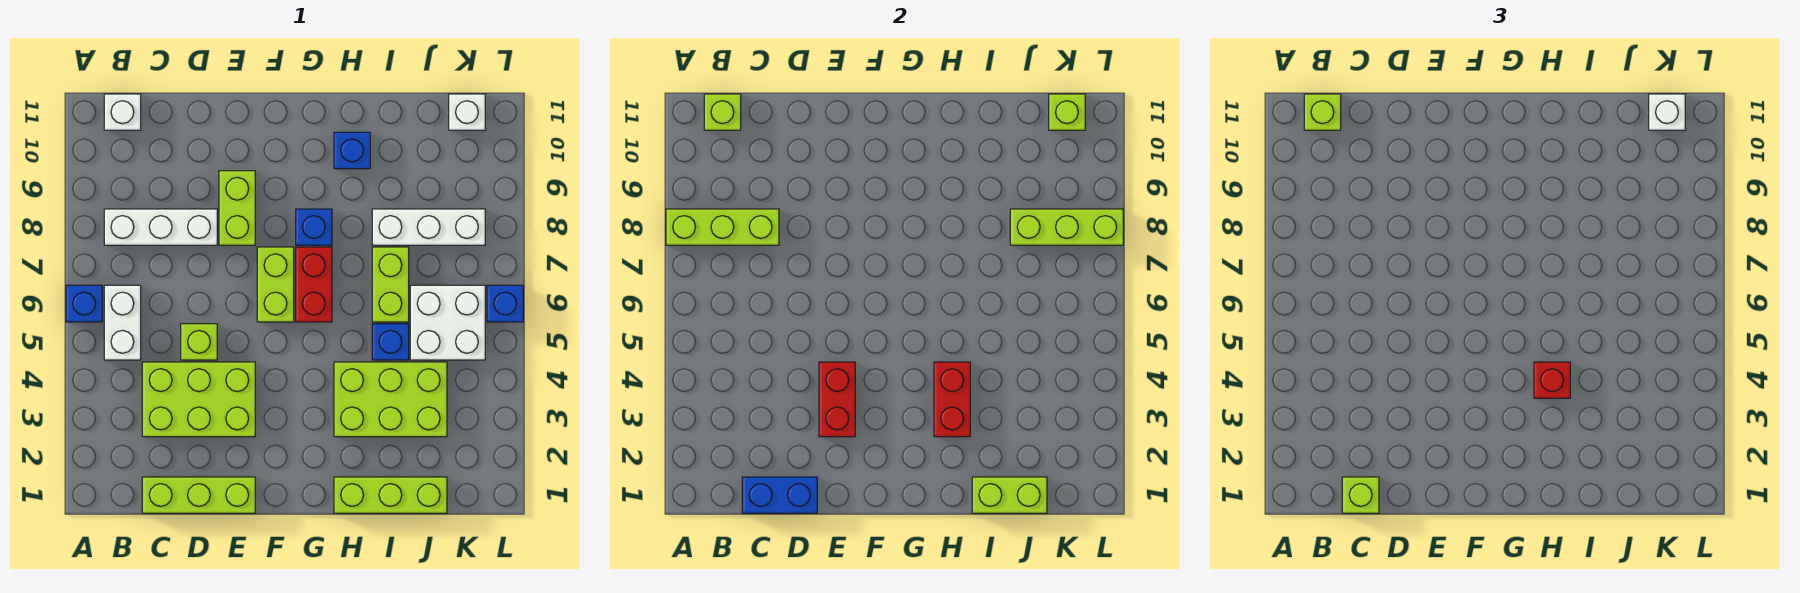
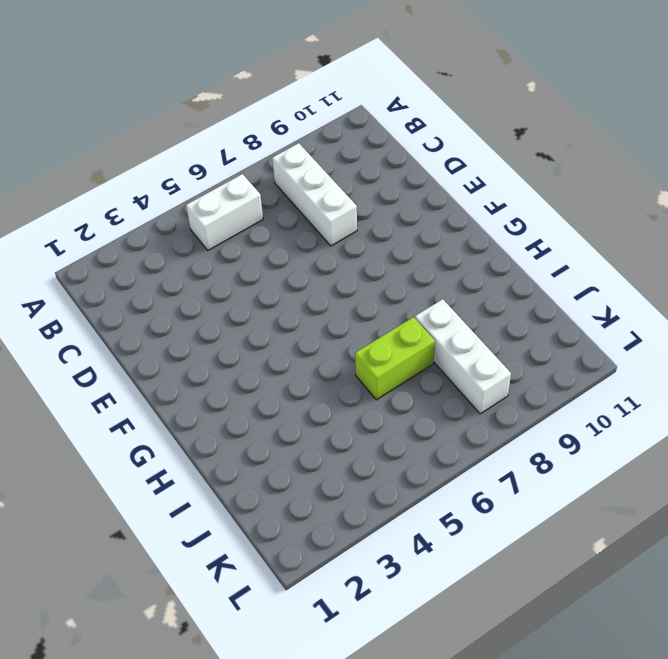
none -> blue brick A6 level 1
none -> white brick B11 level 1
none -> lime brick C1:E1 level 1
none -> lime brick C3:E4 level 1

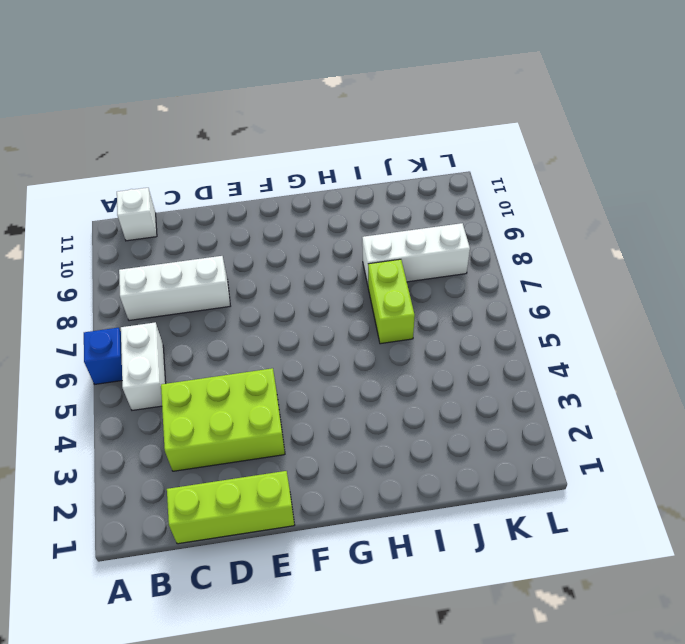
none -> lime brick D5 level 1
none -> lime brick E8:E9 level 1
none -> lime brick F6:F7 level 1
none -> red brick G6:G7 level 1

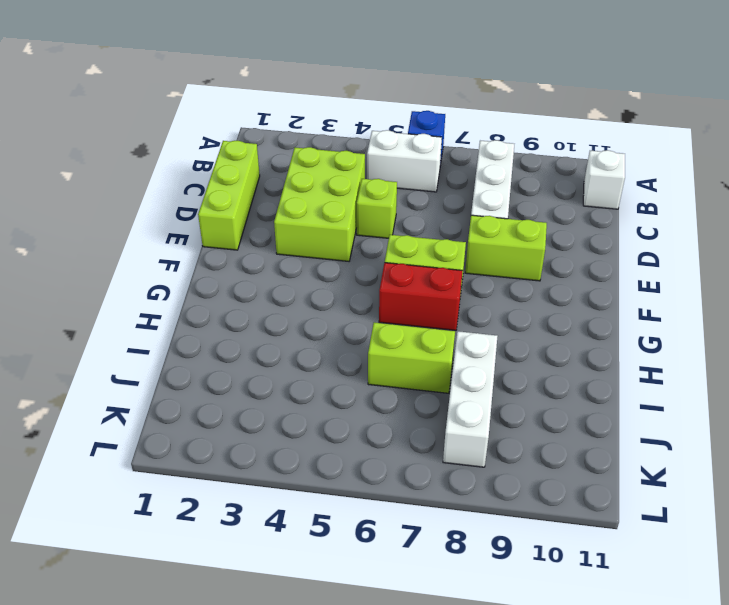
none -> blue brick G8 level 1
none -> lime brick H1:J1 level 1
none -> lime brick H3:J4 level 1
none -> blue brick H10 level 1

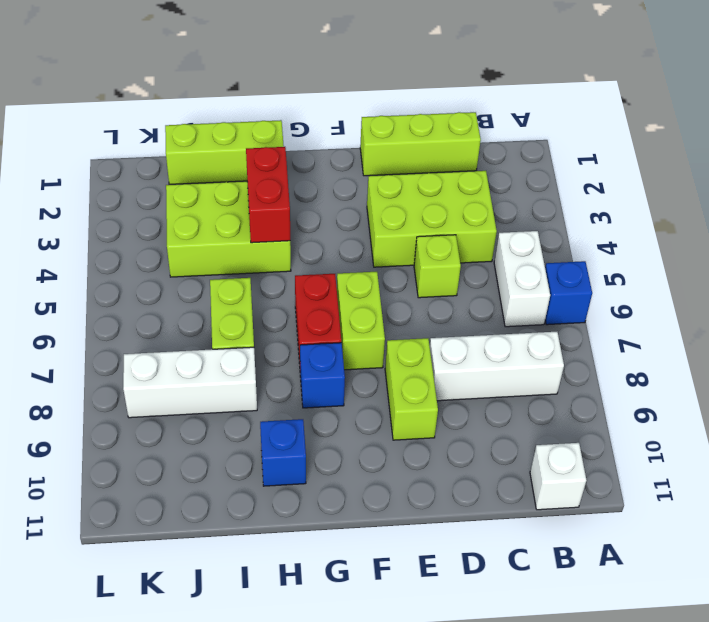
none -> blue brick I5 level 1
none -> white brick J5:K6 level 1
none -> white brick K11 level 1
none -> blue brick L6 level 1

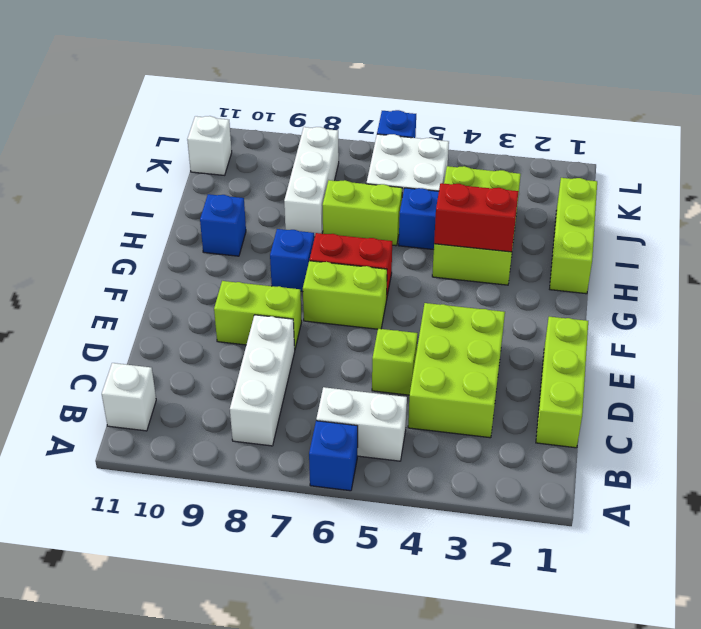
none -> lime brick A8:C8 level 2
none -> lime brick B11 level 2
none -> blue brick C1:D1 level 2
none -> red brick E3:E4 level 2

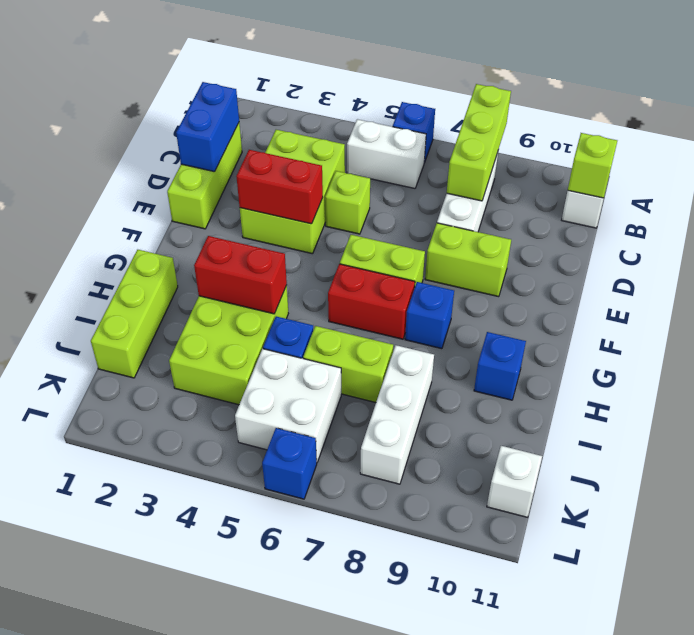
none -> lime brick I1:J1 level 2
none -> lime brick J8:L8 level 2
none -> lime brick K11 level 2
none -> lime brick B11 level 3

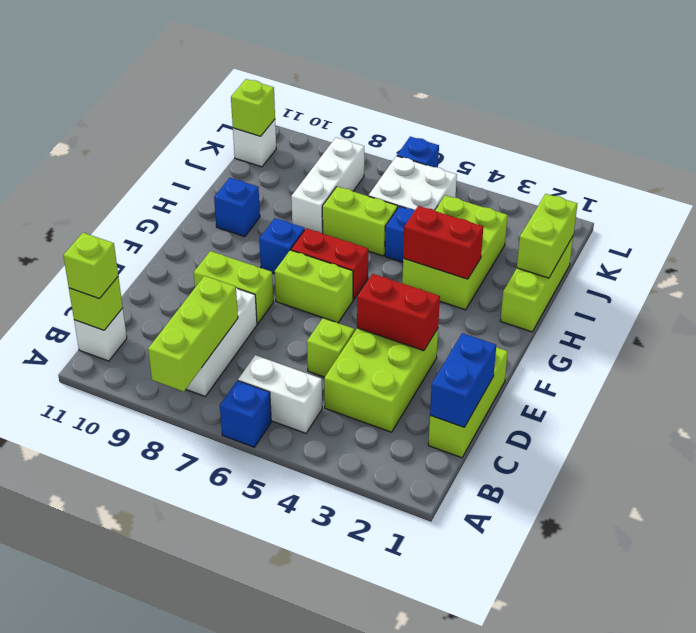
none -> lime brick J8:L8 level 2
none -> lime brick C1 level 3
none -> red brick H4 level 3
none -> white brick K11 level 3

